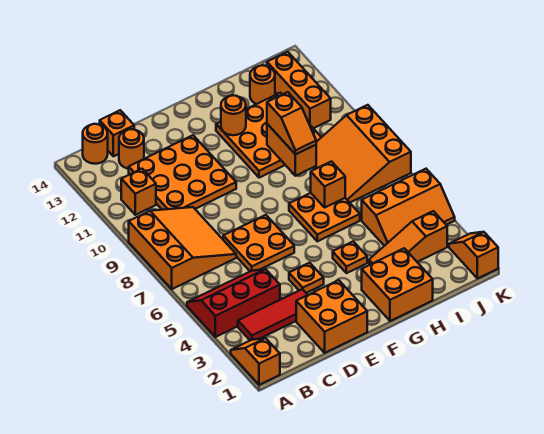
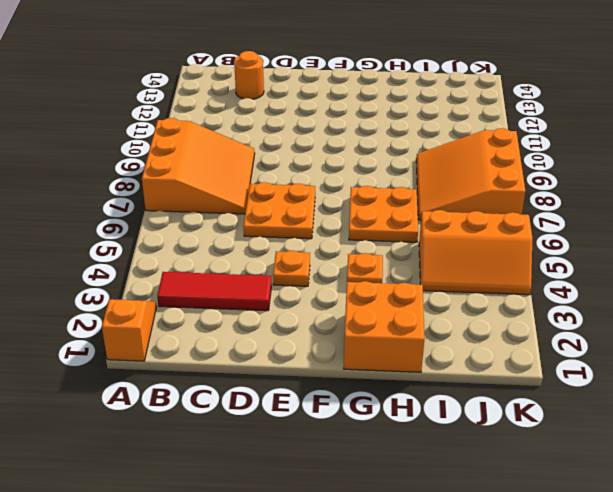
none -> red slope A4:C5 level 1 top 4
none -> orange brick B11 level 1
none -> orange round brick B14 level 1

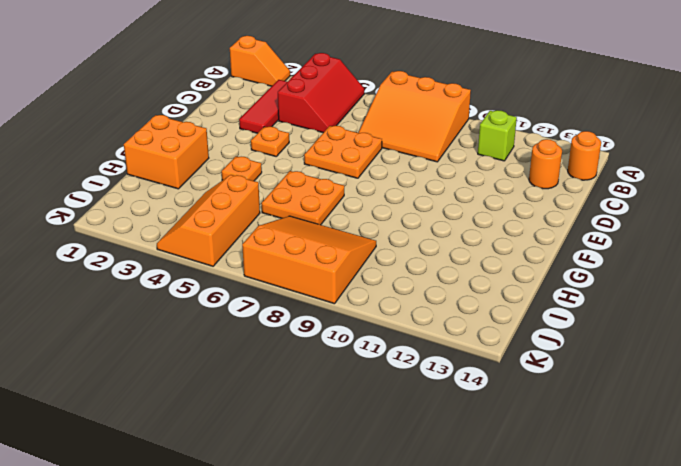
lime brick B11 level 1 -> orange brick B11 level 1
none -> orange plate C10:E12 level 1
none -> orange brick C14 level 1
none -> orange brick D1:E2 level 1

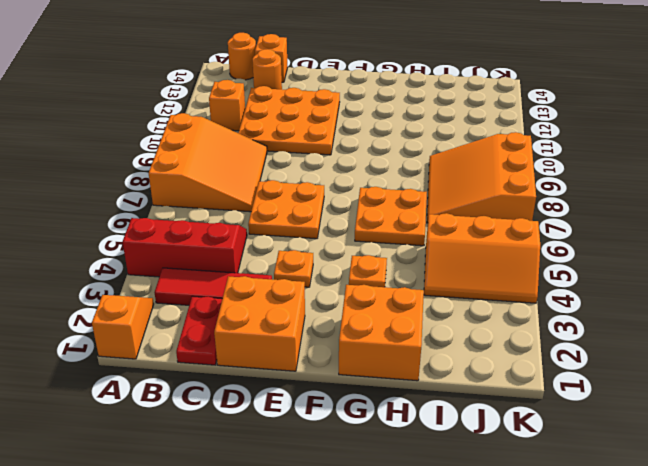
red plate C1:C2 level 1 -> none
none -> orange plate G10:I12 level 1
none -> orange slope H3:J3 level 1 top J
none -> orange round brick I13 level 1

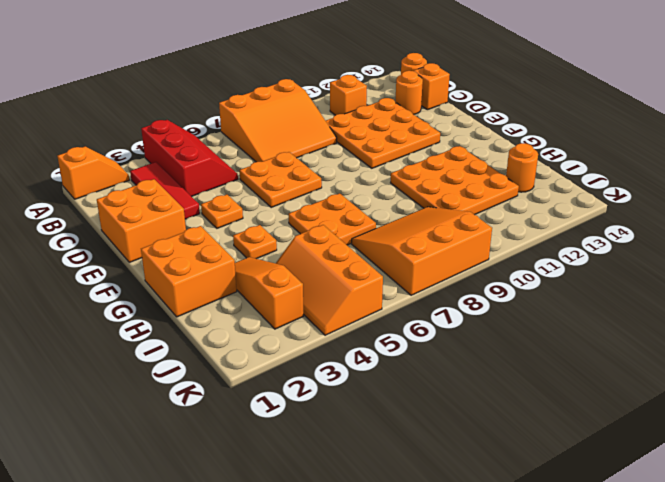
none -> orange brick J11:J13 level 1
none -> orange slope K1:K2 level 1 top 1
none -> orange round brick G12 level 2

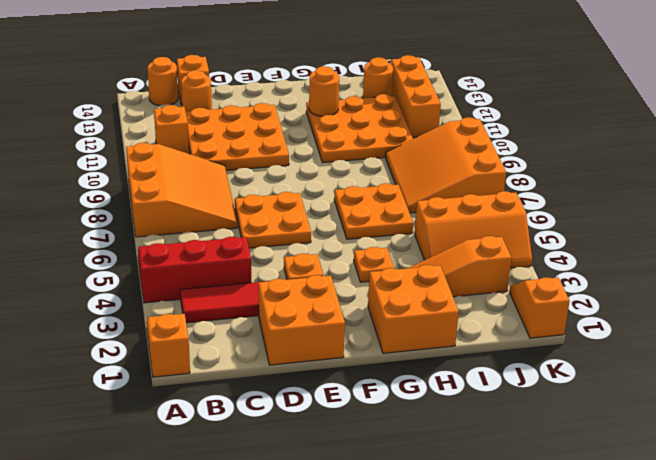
none -> orange brick H7 level 2
none -> orange brick H9:H10 level 2
none -> orange slope H9:H10 level 3 top 10

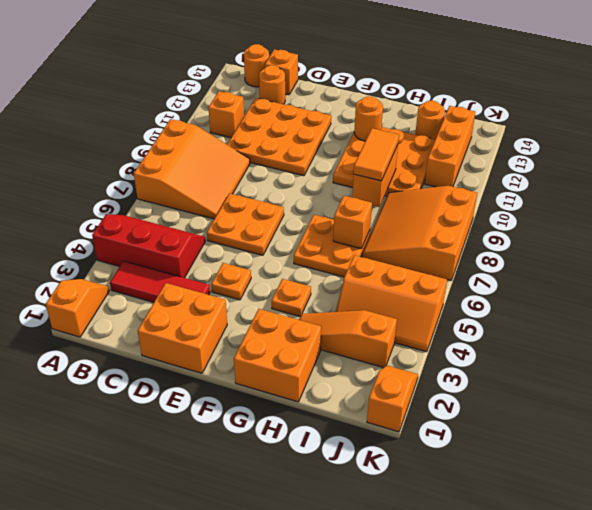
orange tile H9:H10 level 3 -> orange slope H9:H10 level 3 top 10

